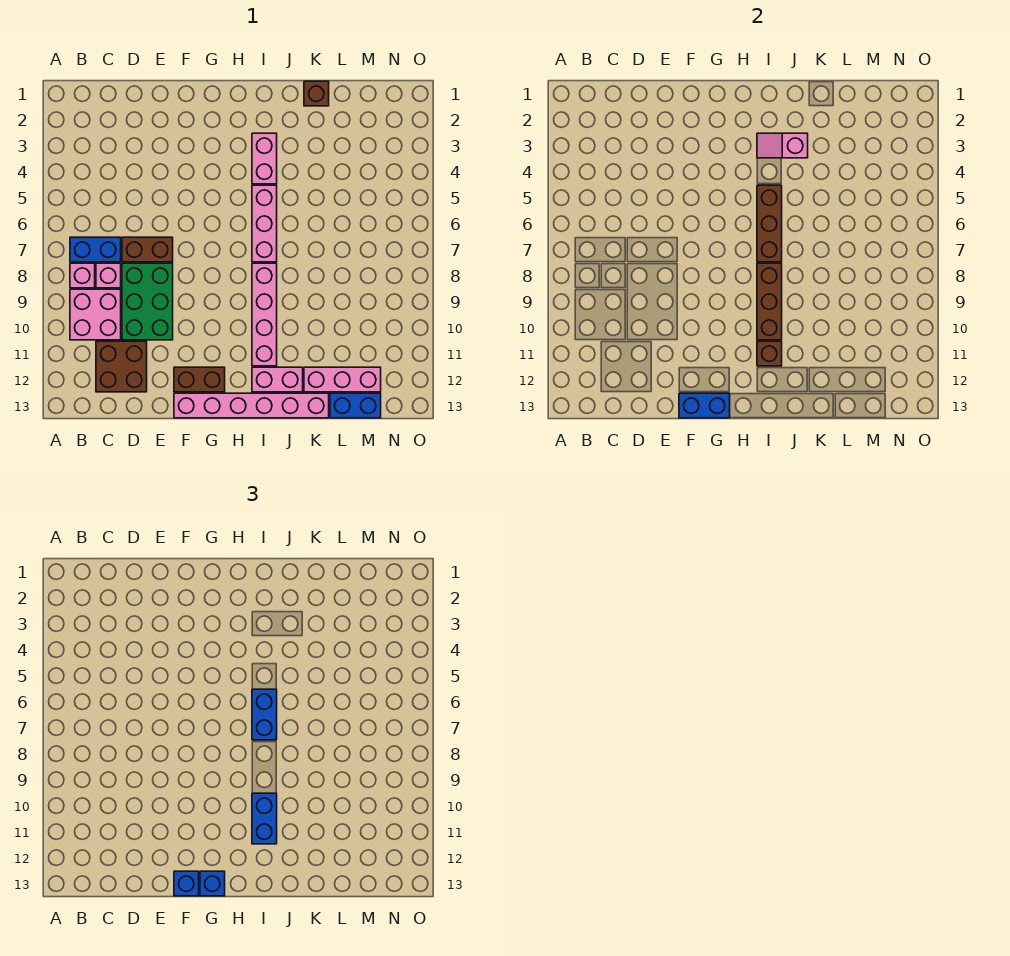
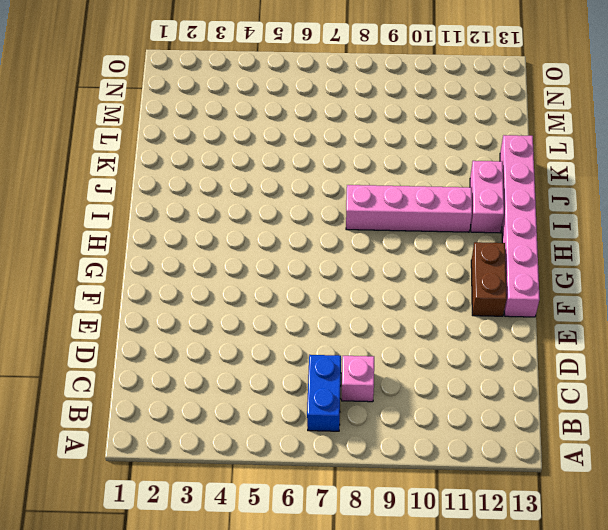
none -> pink brick B8 level 1
none -> pink brick B9:C10 level 1
none -> brown brick C11:D12 level 1

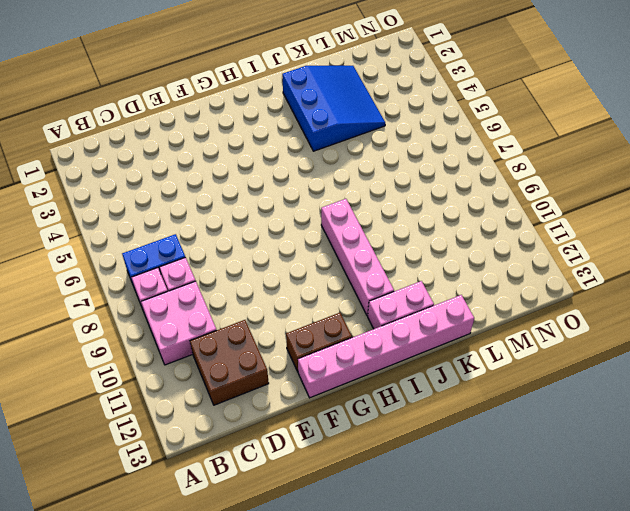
blue slope J2:L4 level 1 top J -> none
none -> brown brick D7:E7 level 1
none -> green brick D8:E10 level 1
none -> pink brick I3:I4 level 1

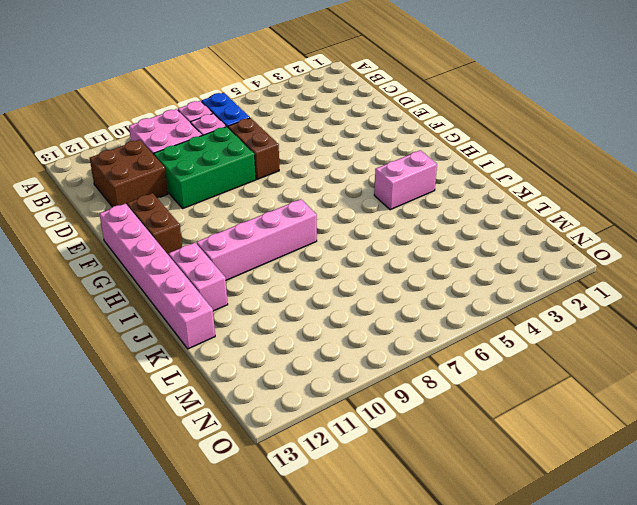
none -> pink brick I5:I7 level 1
none -> brown brick K1 level 1
none -> pink brick K12:M12 level 1

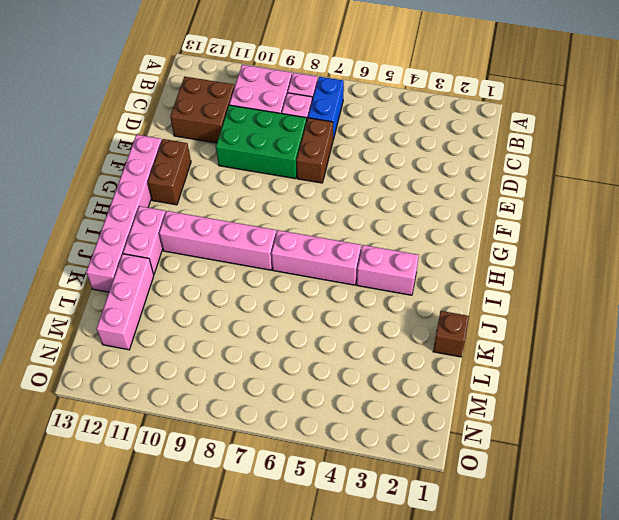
none -> blue brick L13:M13 level 1
none -> blue brick F13:G13 level 2
none -> pink slope I3:J3 level 2 top J

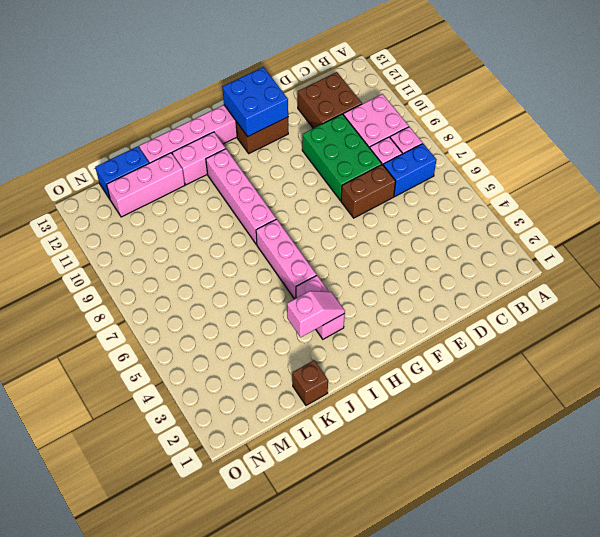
blue brick F12:G13 level 2 -> blue brick F13:G13 level 2
none -> brown brick I5:I7 level 2
none -> brown brick I8:I10 level 2
none -> brown brick I11 level 2

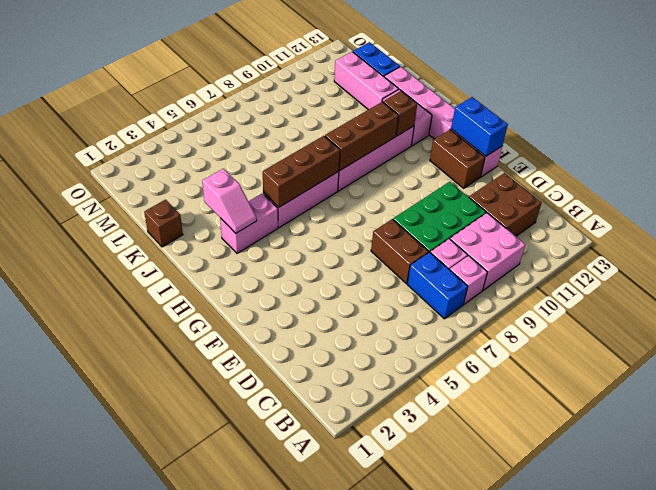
none -> blue brick F13 level 3
none -> blue brick G13 level 3
none -> blue brick I6:I7 level 3

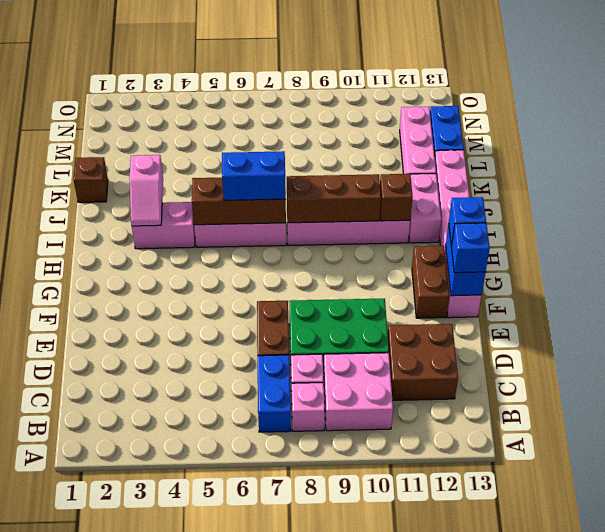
none -> blue brick I10:I11 level 3

